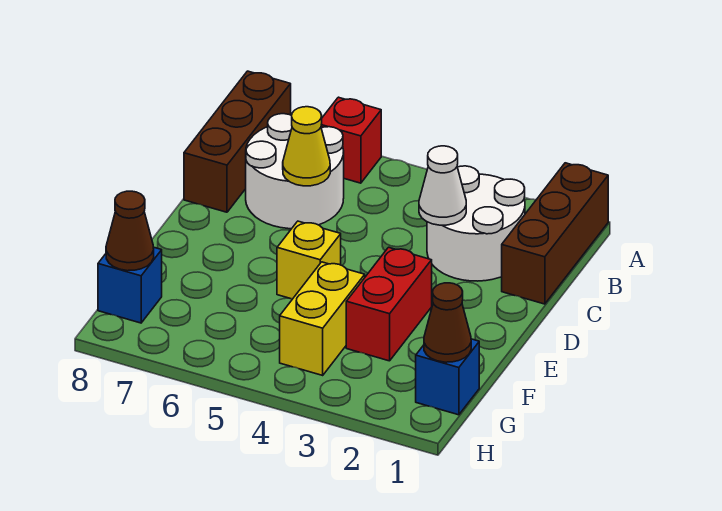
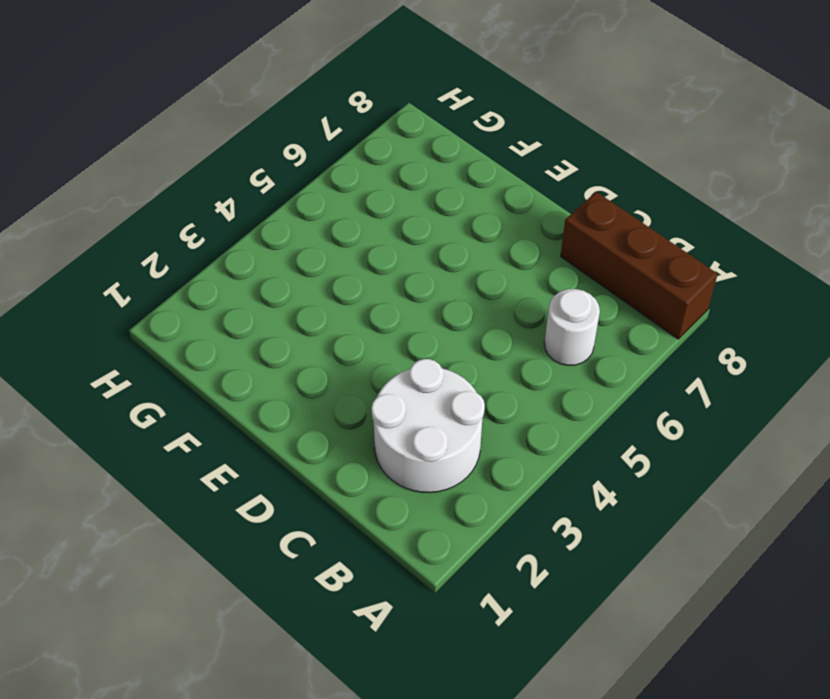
white round brick B6 level 1 -> white round brick B6:C7 level 1
none -> brown brick A1:C1 level 1
none -> red brick A6 level 1
none -> red brick E3:F3 level 1

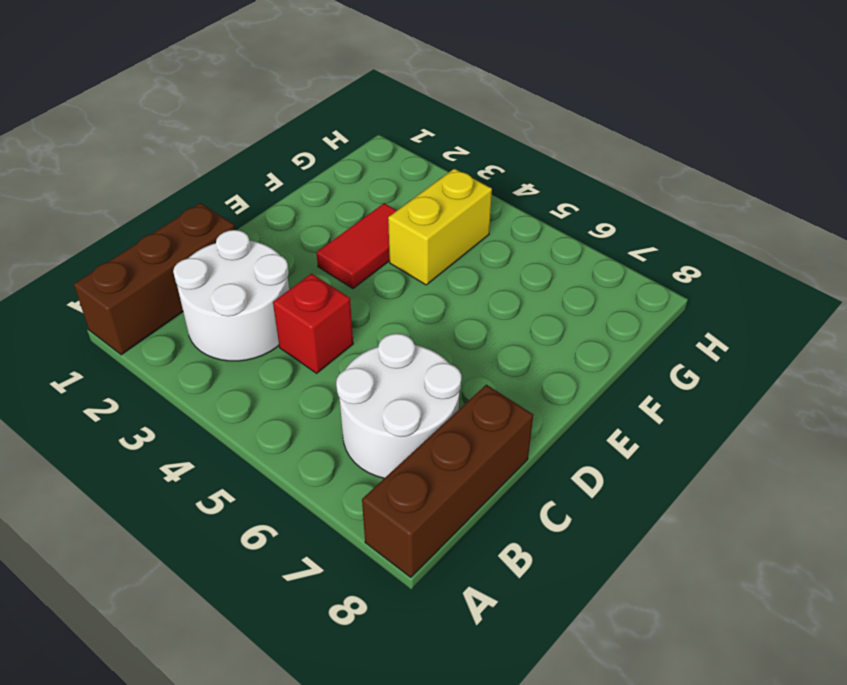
red brick C4 level 1 -> red brick A6 level 1
red tile E3:F3 level 1 -> red brick E3:F3 level 1
none -> yellow brick E5 level 1
none -> blue brick G1 level 1
none -> blue brick G8 level 1

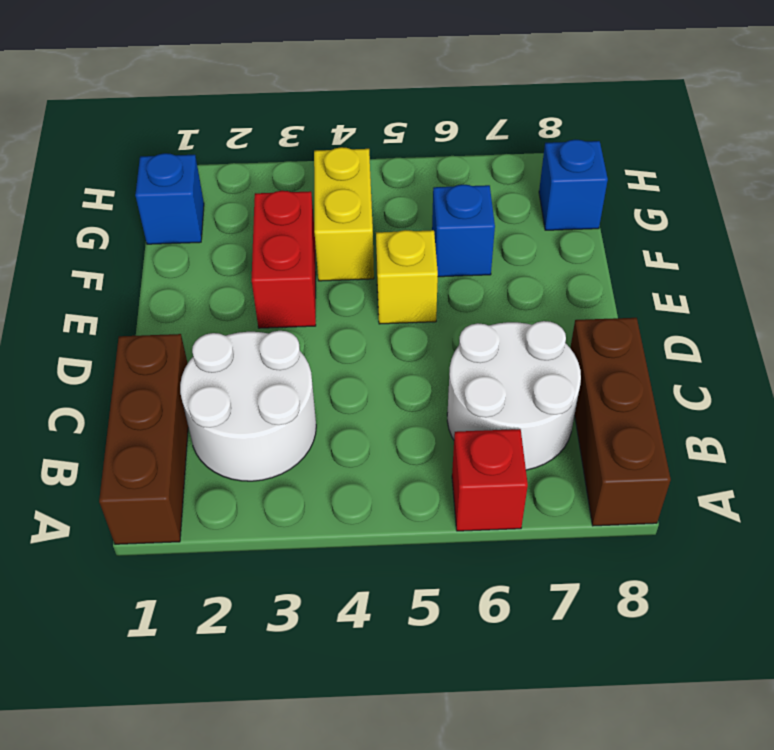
blue brick F6 level 1 -> none
none -> white cone C3 level 2
none -> yellow cone C6 level 2
none -> brown cone G1 level 2

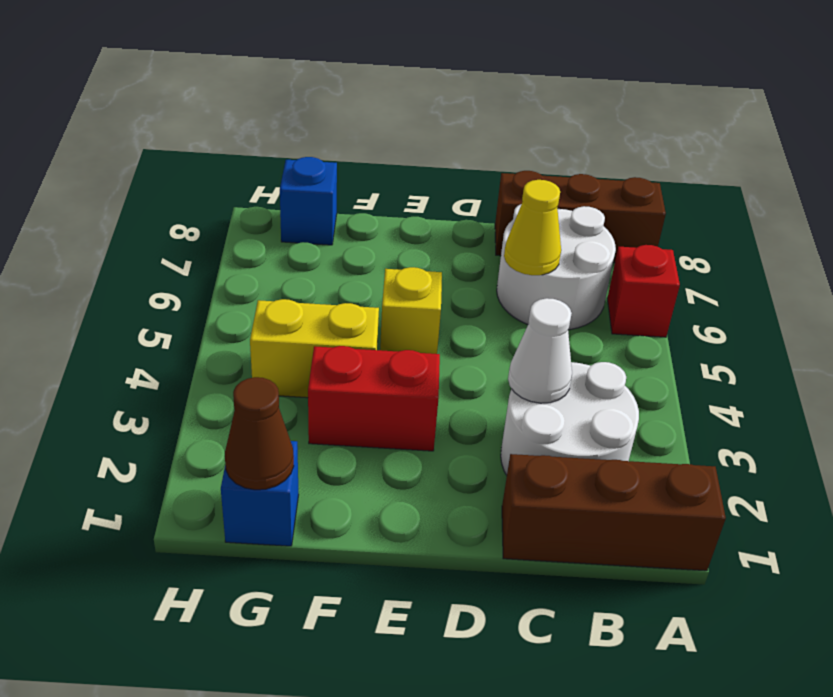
none -> brown cone G8 level 2

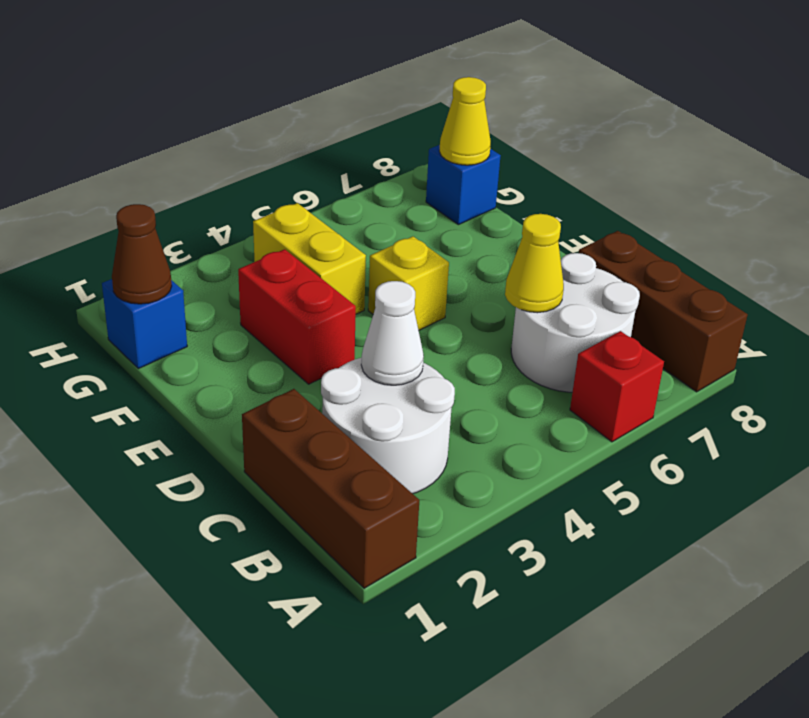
yellow cone G8 level 2 -> brown cone G8 level 2

